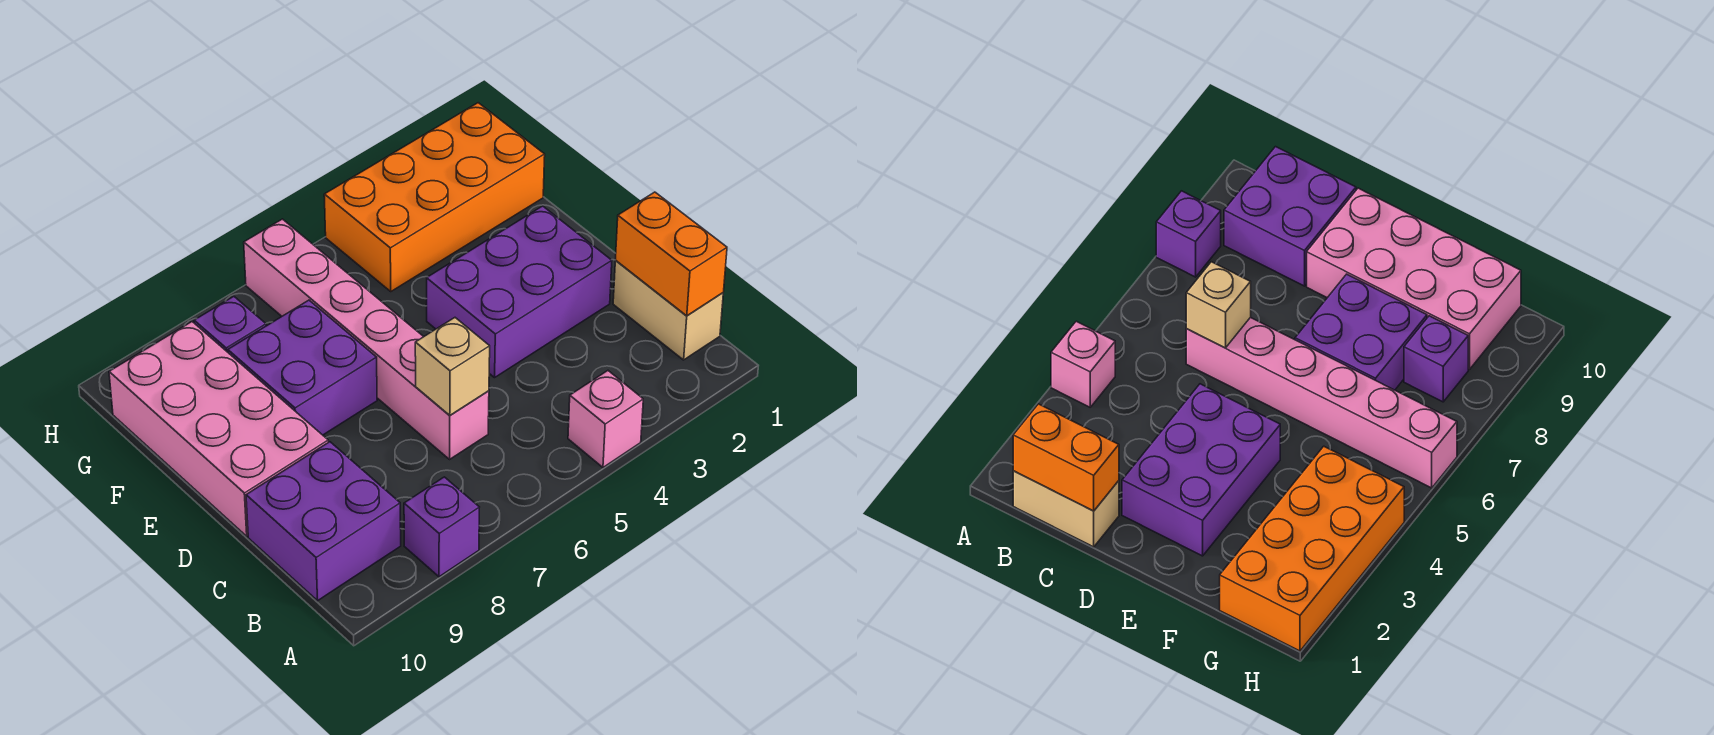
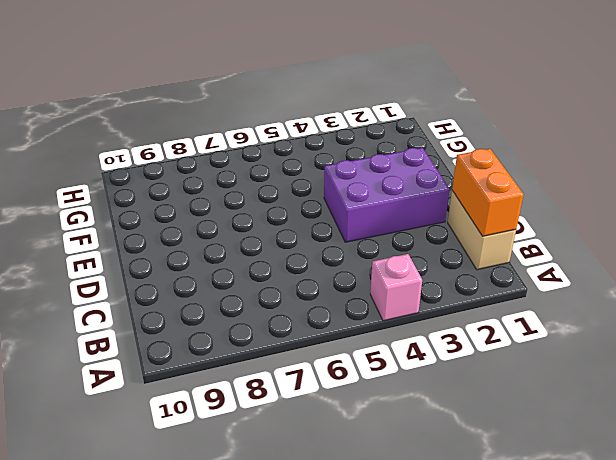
none -> purple brick A8 level 1
none -> purple brick B9:C10 level 1
none -> pink brick C6:H6 level 1

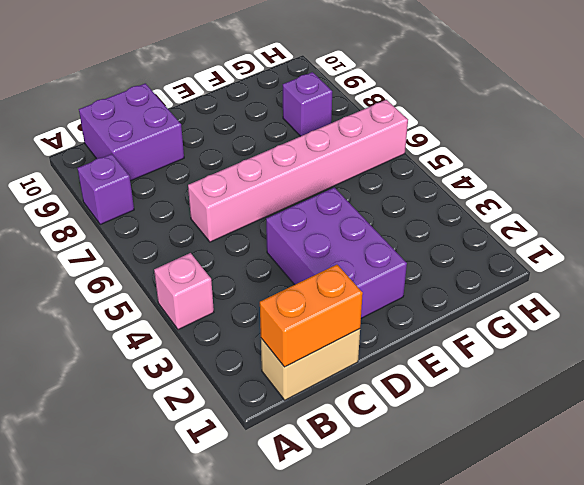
none -> pink brick D9:G10 level 1
none -> purple brick E7:F8 level 1
none -> orange brick G1:H4 level 1

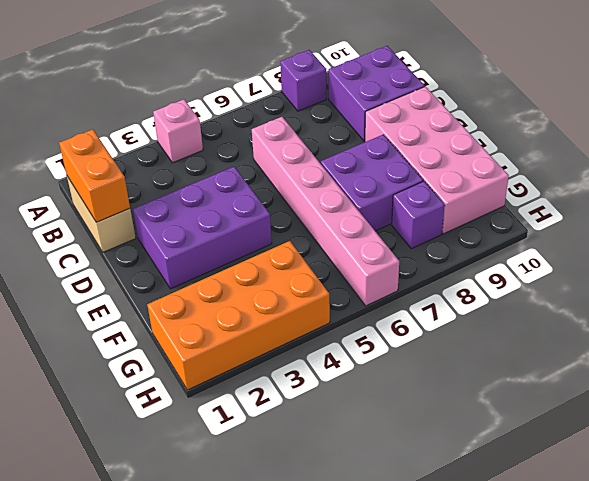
none -> tan brick C6 level 2

